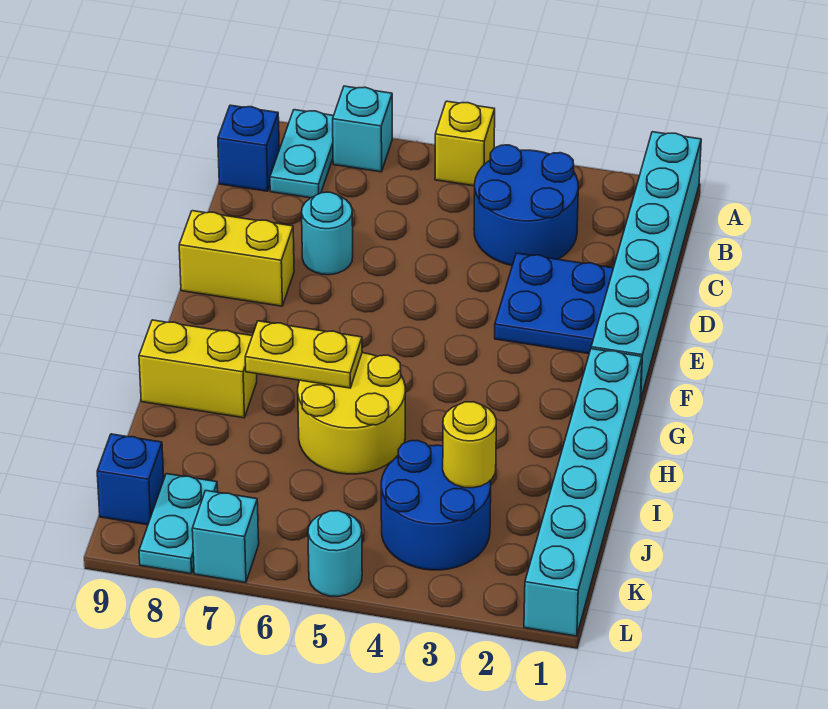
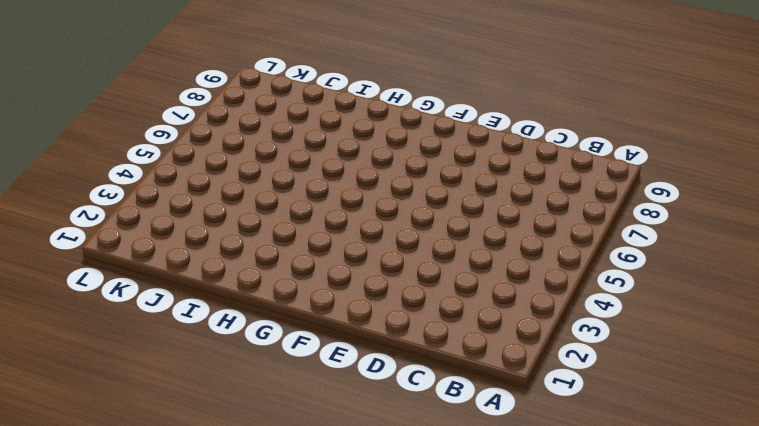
none -> cyan brick A1:F1 level 1
none -> yellow brick A5 level 1
none -> cyan brick A7 level 1

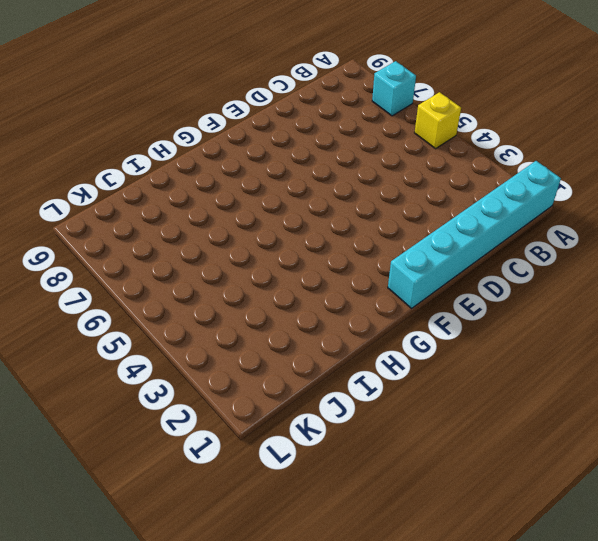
none -> cyan plate A8:B8 level 1
none -> blue round brick B3:C4 level 1
none -> blue brick B9 level 1

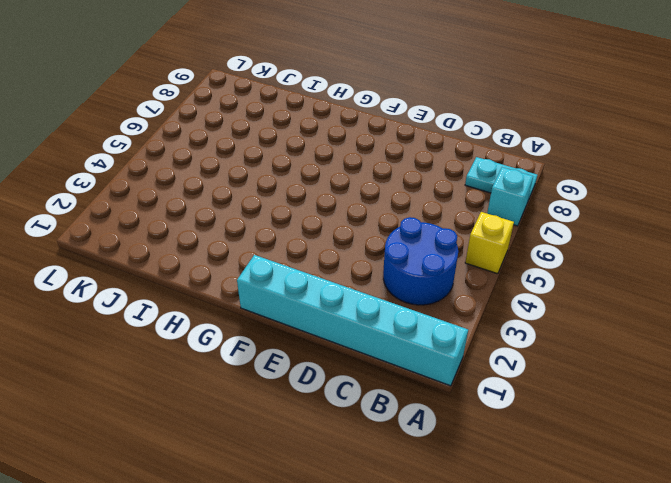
none -> blue brick B9 level 1
none -> blue plate D2:E3 level 1
none -> cyan round brick D7 level 1

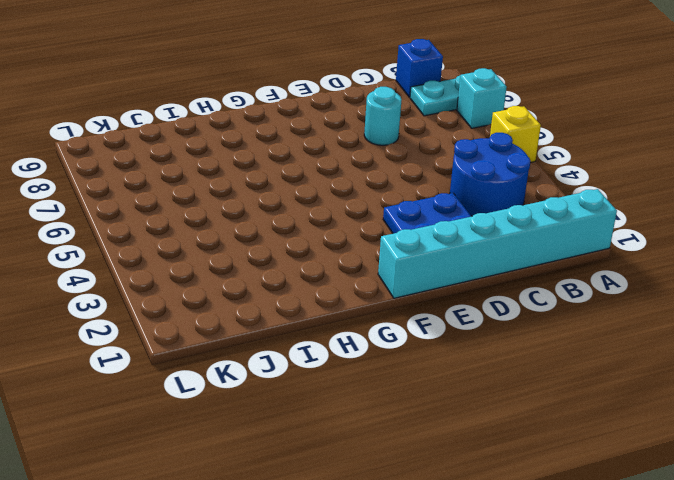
none -> yellow brick E8:E9 level 1
none -> cyan brick G1:L1 level 1
none -> yellow round brick H5:I6 level 1

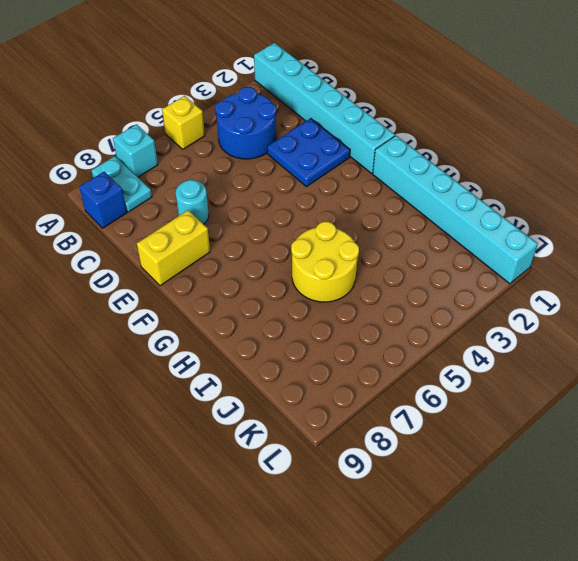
none -> yellow brick H8:H9 level 1
none -> blue round brick J3:K4 level 1
none -> cyan plate K8:L8 level 1

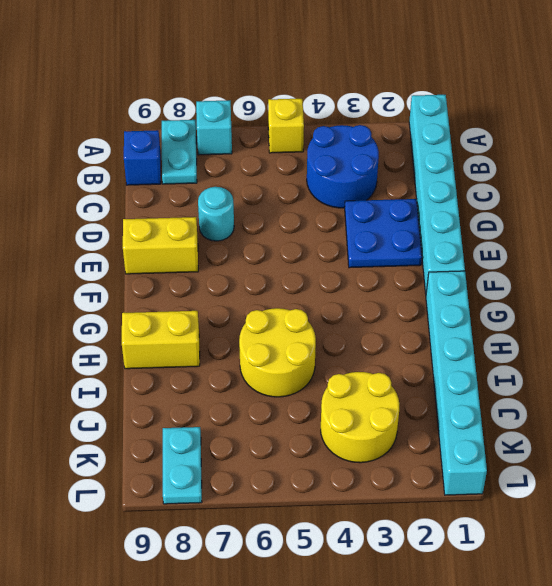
yellow round brick J3:K4 level 1 -> blue round brick J3:K4 level 1
none -> blue brick K9 level 1
none -> cyan round brick L5 level 1
none -> cyan brick L7 level 1

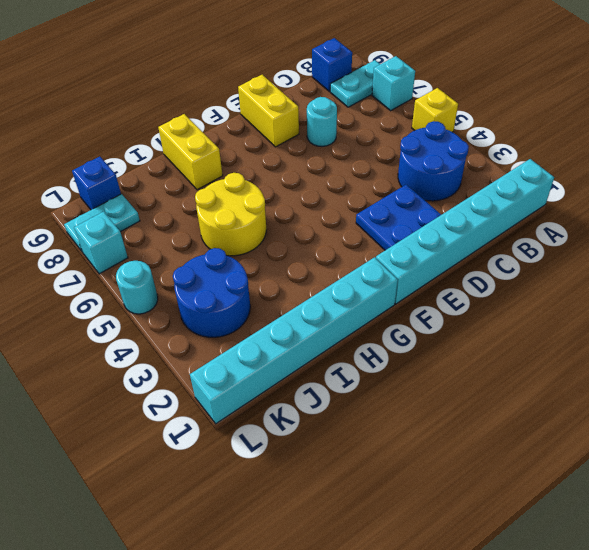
none -> yellow plate H6:H7 level 2
none -> yellow round brick J3 level 2

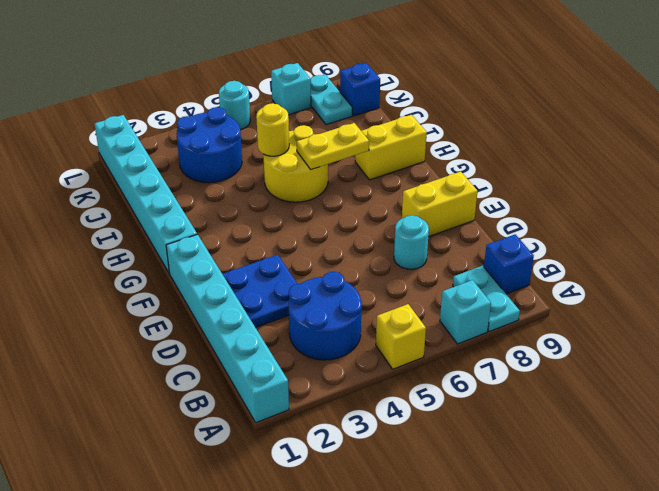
yellow round brick I5 level 2 -> yellow round brick J3 level 2

